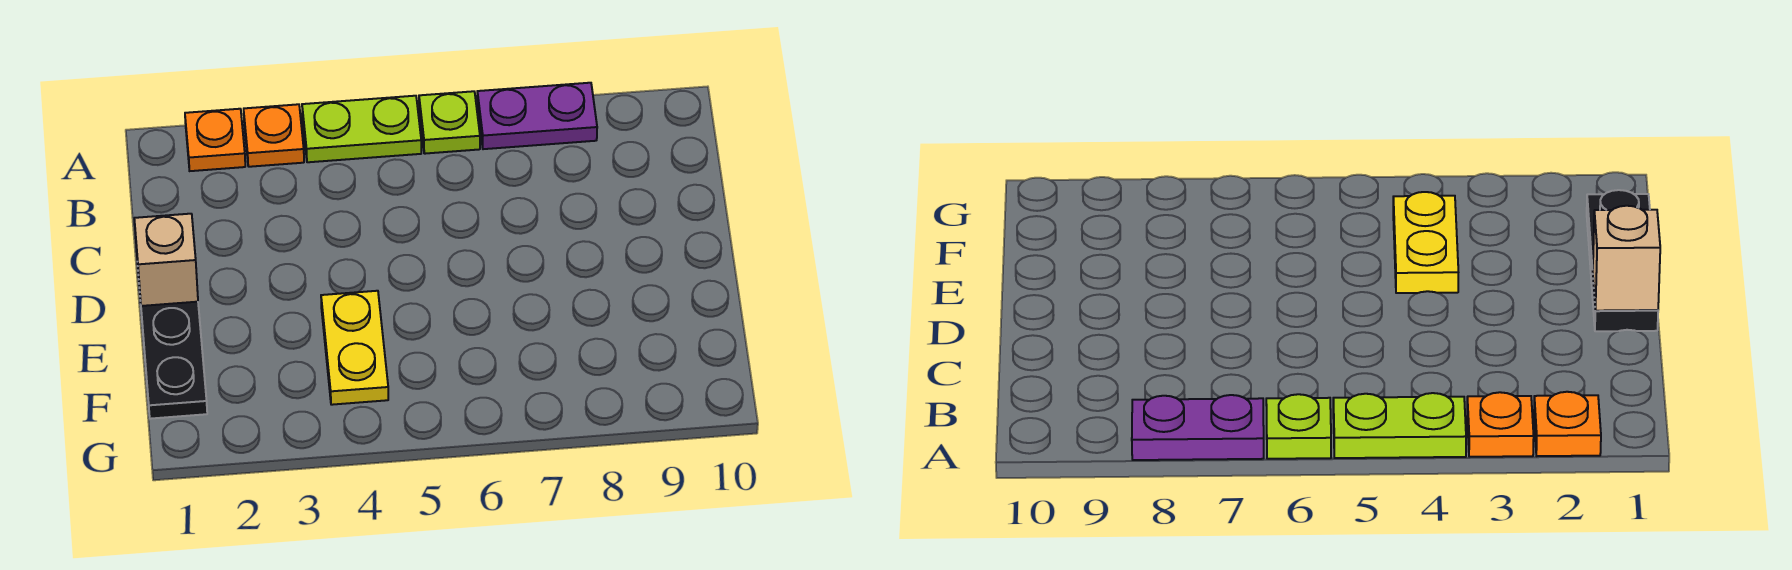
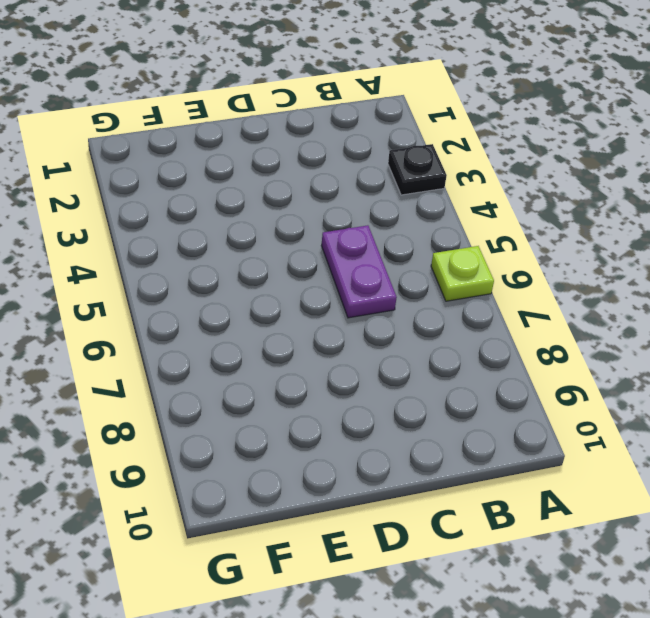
black plate A3 level 1 -> orange plate A3 level 1
purple plate C5:C6 level 1 -> purple plate A7:A8 level 1
none -> orange plate A2 level 1
none -> lime plate A4:A5 level 1

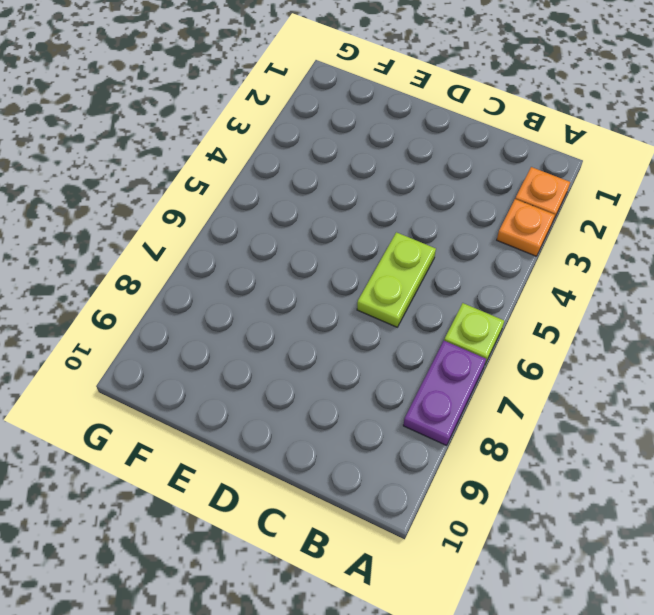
lime plate C5:C6 level 1 -> lime plate A4:A5 level 1
none -> black plate D1:F1 level 1
none -> yellow plate E4:F4 level 1

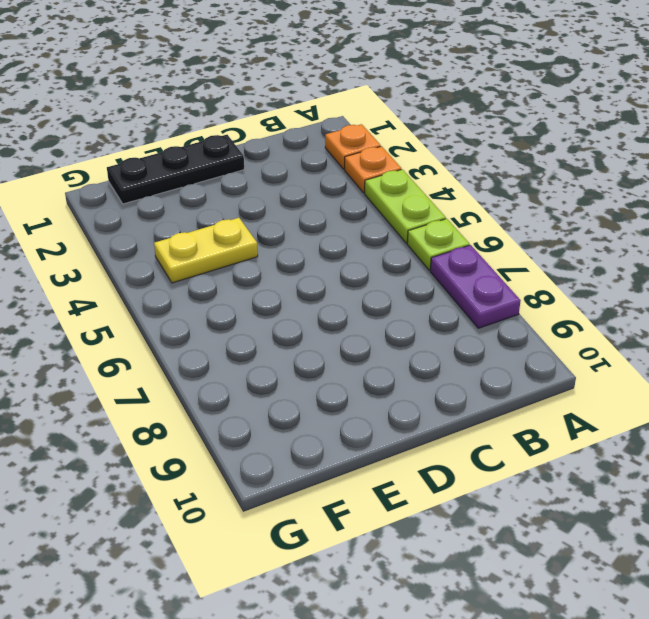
none -> tan brick D1 level 2

